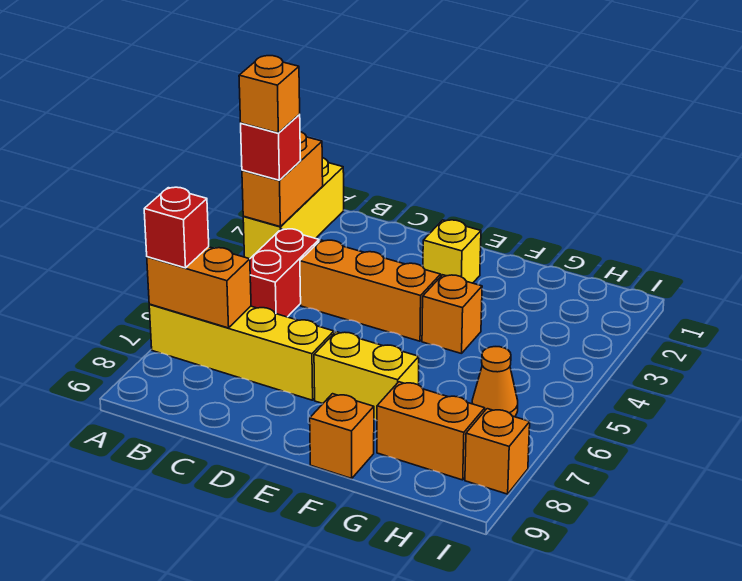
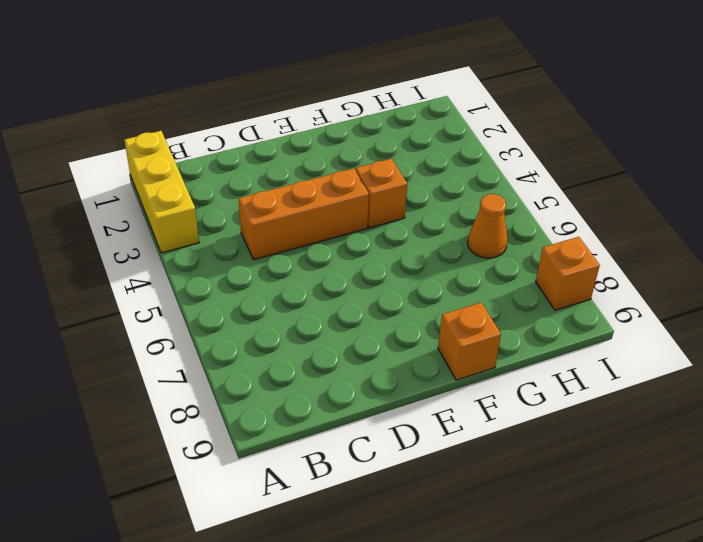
none -> yellow brick A7:D7 level 1
none -> red brick B4:B5 level 1
none -> yellow brick E2 level 1

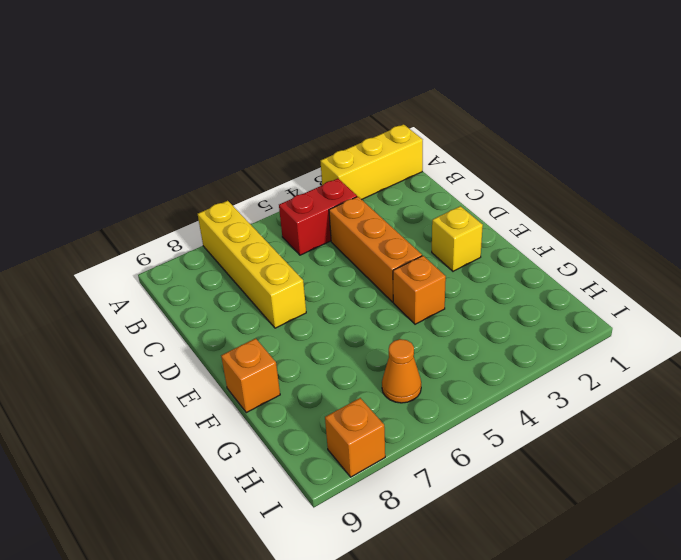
none -> yellow brick E7:F7 level 1
none -> orange brick G8:H8 level 1
none -> orange brick A2:A3 level 2

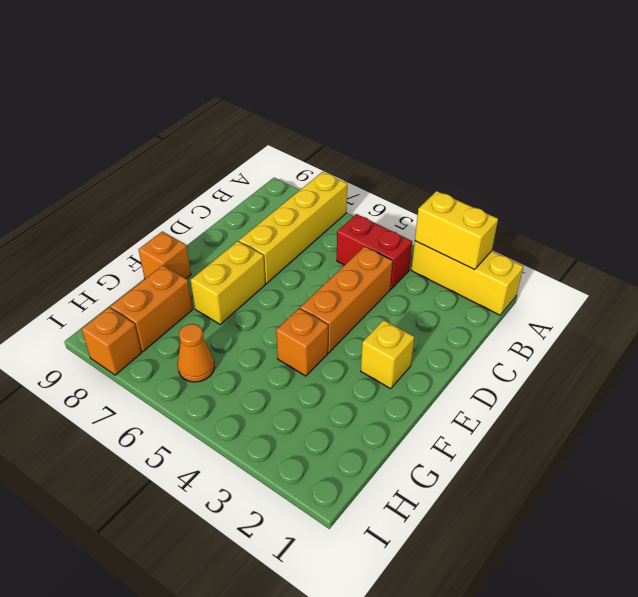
yellow brick A2:A3 level 2 -> orange brick A2:A3 level 2
none -> orange brick A7:B7 level 2
none -> red brick A3 level 3
none -> red brick A7 level 3

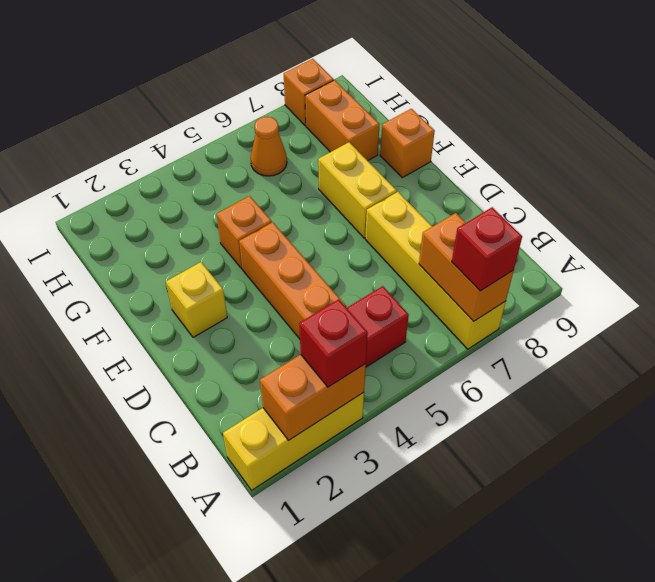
none -> orange brick A3 level 4

